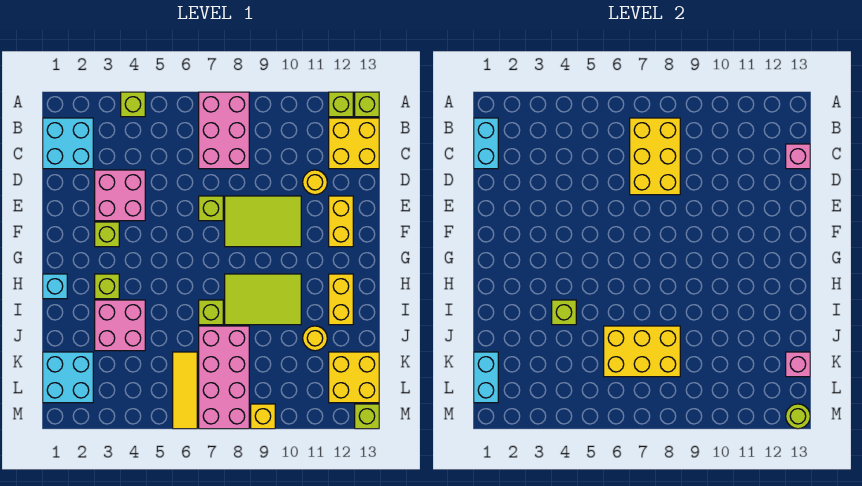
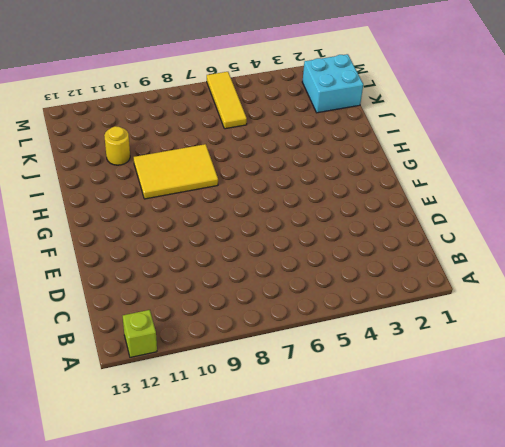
yellow tile H8:I10 level 1 -> lime tile H8:I10 level 1
none -> lime brick A4 level 1
none -> pink brick A7:C8 level 1
none -> lime brick A13 level 1
none -> cyan brick B1:C2 level 1

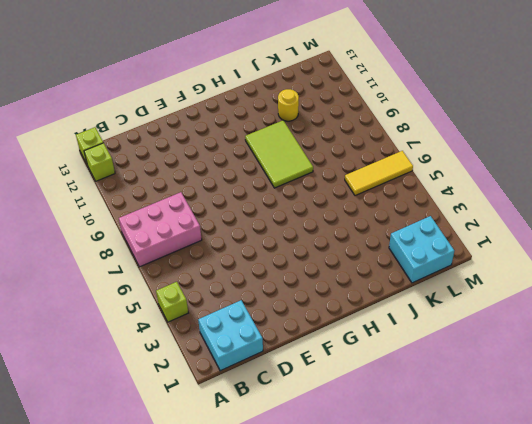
none -> yellow brick B12:C13 level 1
none -> pink brick D3:E4 level 1
none -> yellow round brick D11 level 1
none -> lime brick E7 level 1

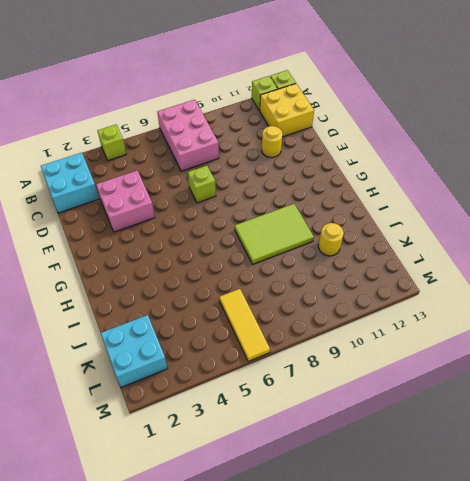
none -> lime tile E8:F10 level 1
none -> yellow brick E12:F12 level 1
none -> lime brick F3 level 1
none -> cyan brick H1 level 1

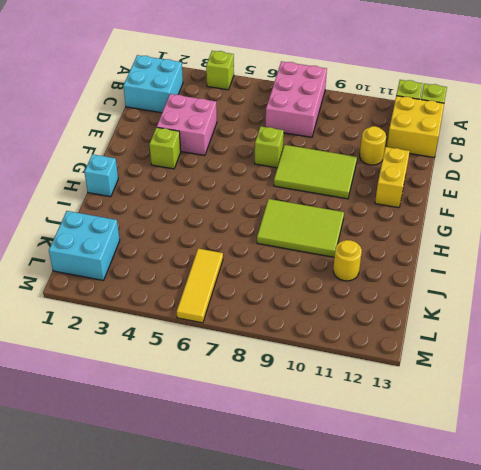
none -> lime brick H3 level 1
none -> yellow brick H12:I12 level 1
none -> pink brick I3:J4 level 1
none -> lime brick I7 level 1

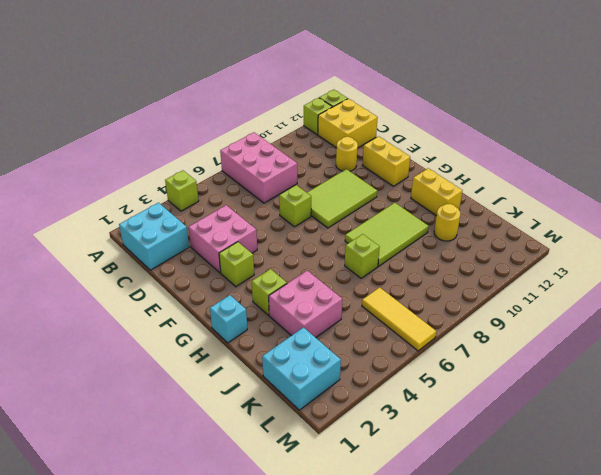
none -> pink brick J7:M8 level 1
none -> yellow brick K12:L13 level 1
none -> yellow brick M9 level 1
none -> lime brick M13 level 1

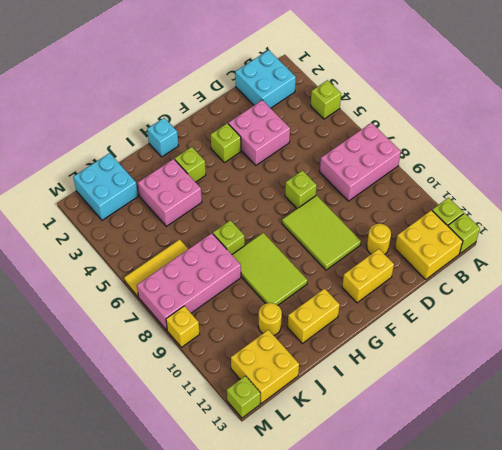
none -> cyan brick B1:C1 level 2
none -> yellow brick B7:D8 level 2
none -> pink brick C13 level 2
none -> lime brick I4 level 2

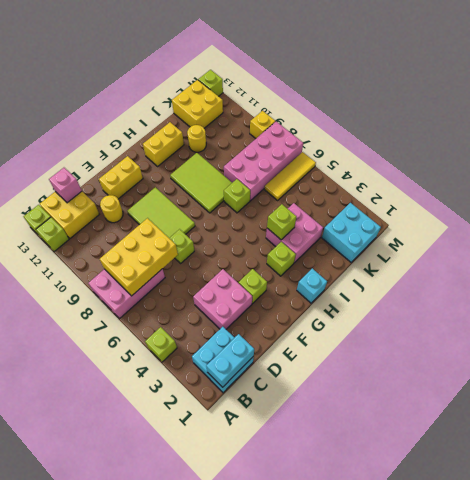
none -> yellow brick J6:K8 level 2
none -> cyan brick K1:L1 level 2
none -> pink brick K13 level 2
none -> lime round brick M13 level 2

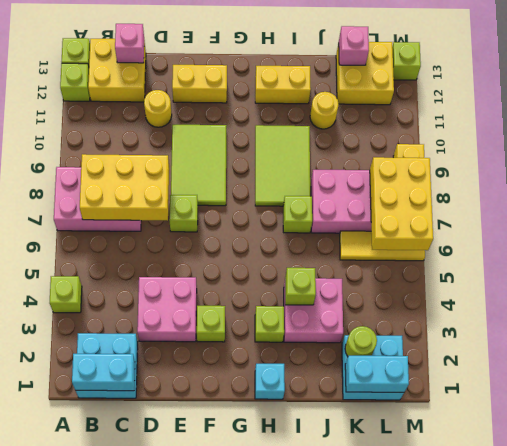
lime round brick K2 level 2 -> lime round brick M13 level 2
yellow brick L6:M8 level 2 -> yellow brick J6:K8 level 2

